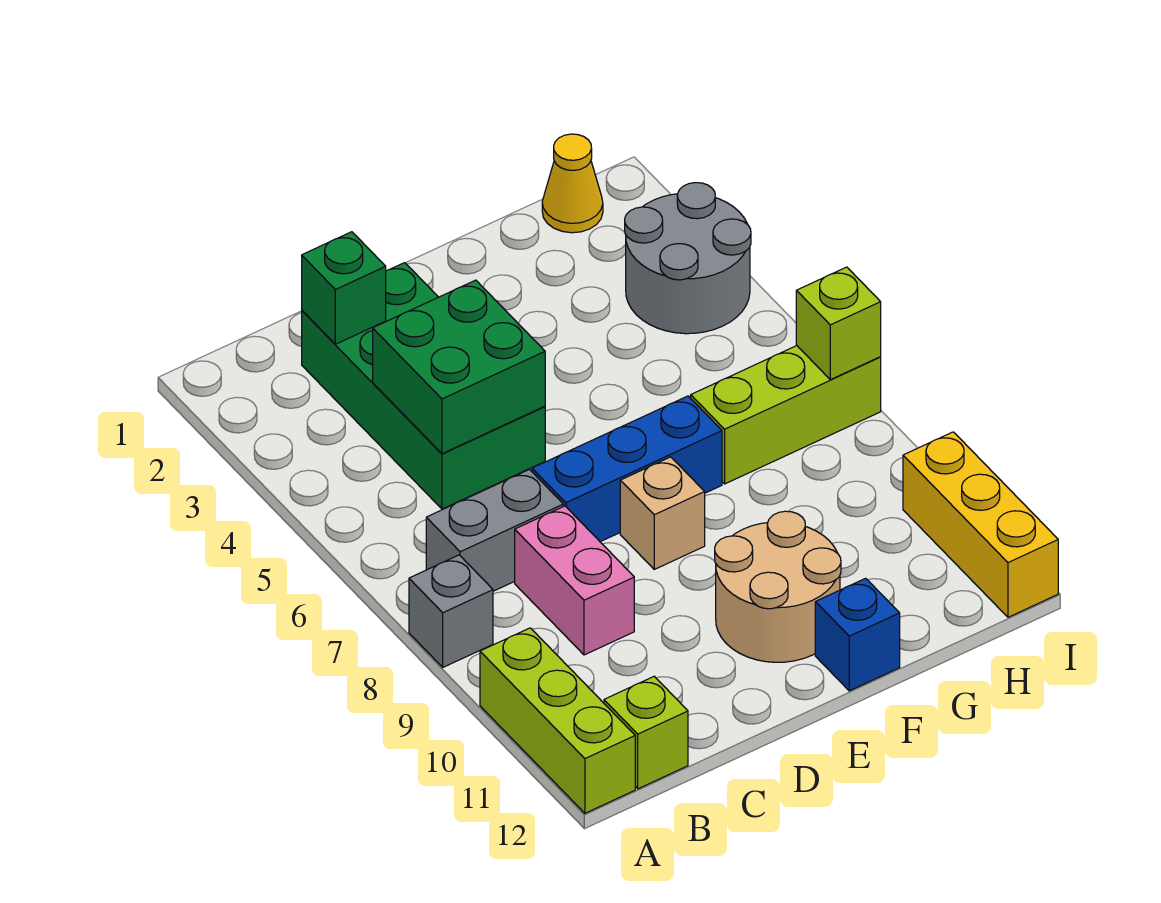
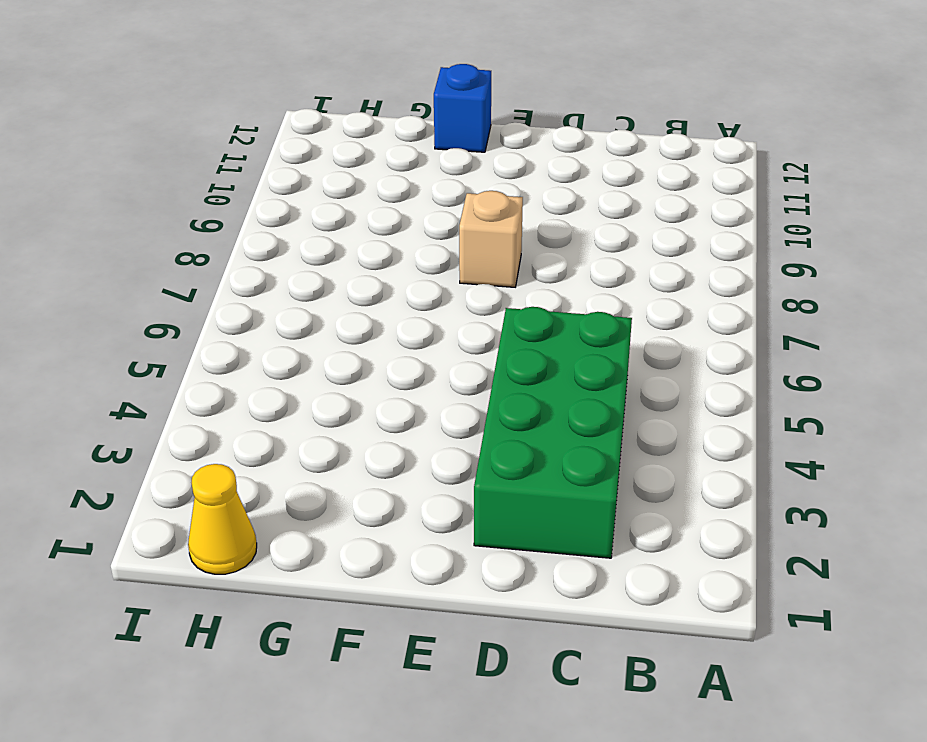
none -> grey brick A8 level 1
none -> lime brick A10:A12 level 1
none -> grey brick B7:C7 level 1

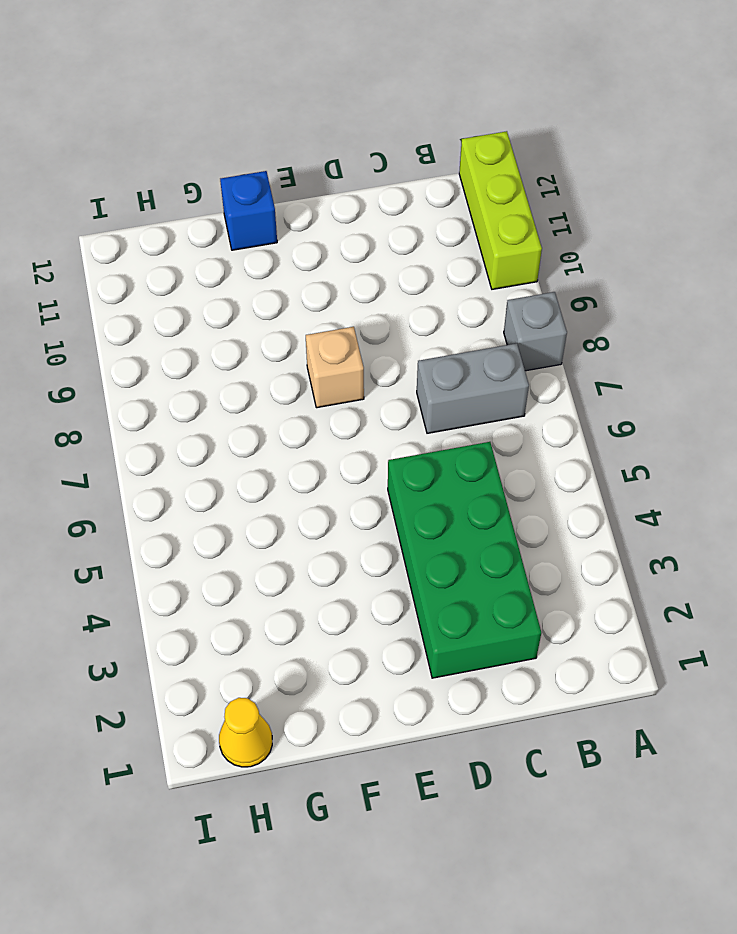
none -> lime brick B12 level 1
none -> pink brick C8:C9 level 1
none -> blue brick D7:F7 level 1

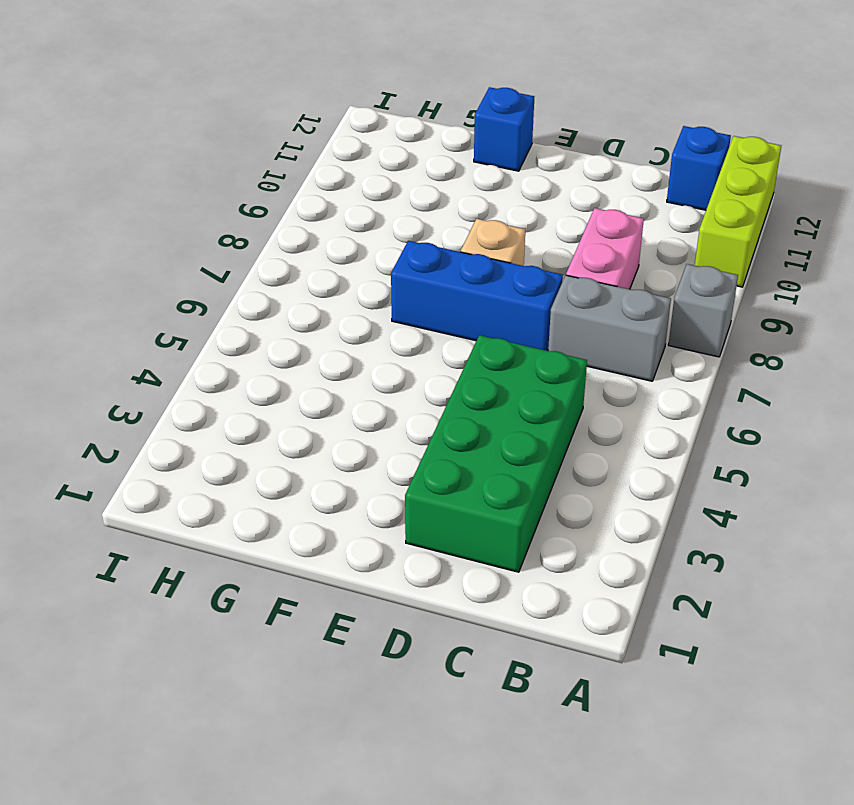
blue brick B12 level 1 -> lime brick B12 level 1
none -> tan round brick E10:F11 level 1
none -> lime brick G7:I7 level 1
none -> yellow cone H1 level 1

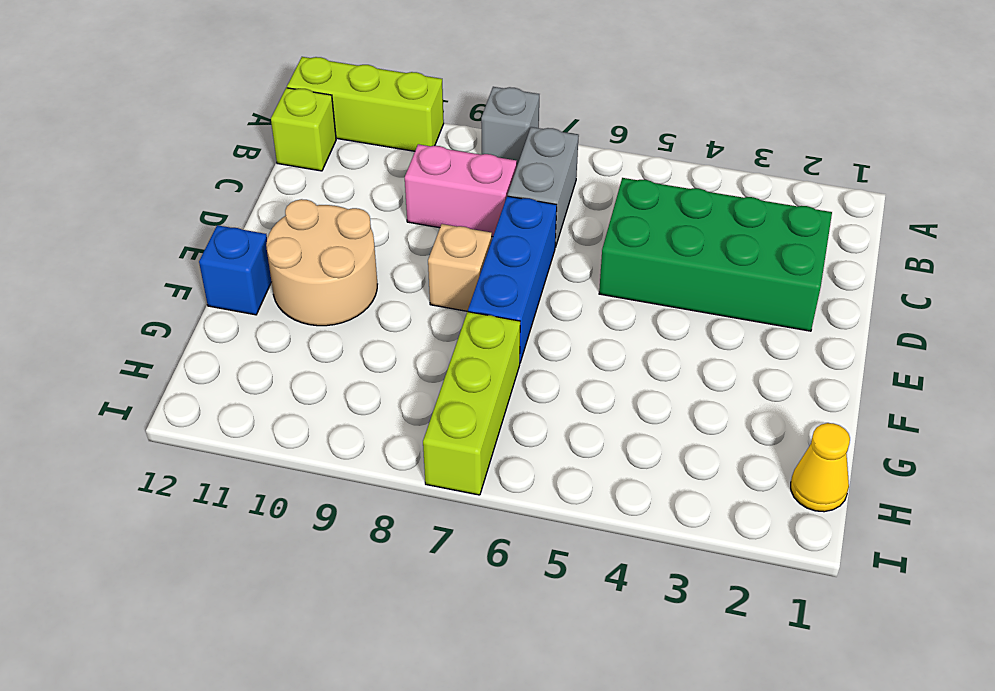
none -> grey round brick H3:I4 level 1
none -> yellow brick I10:I12 level 1
none -> green brick C2 level 2

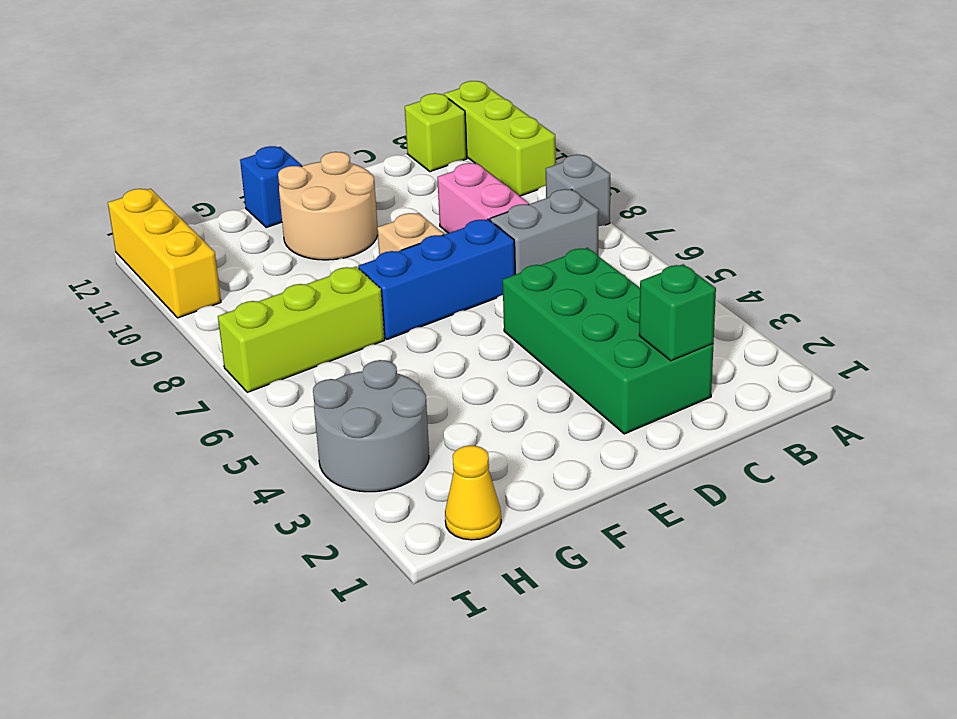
none -> green brick C4:D5 level 2
none -> lime brick I7 level 2

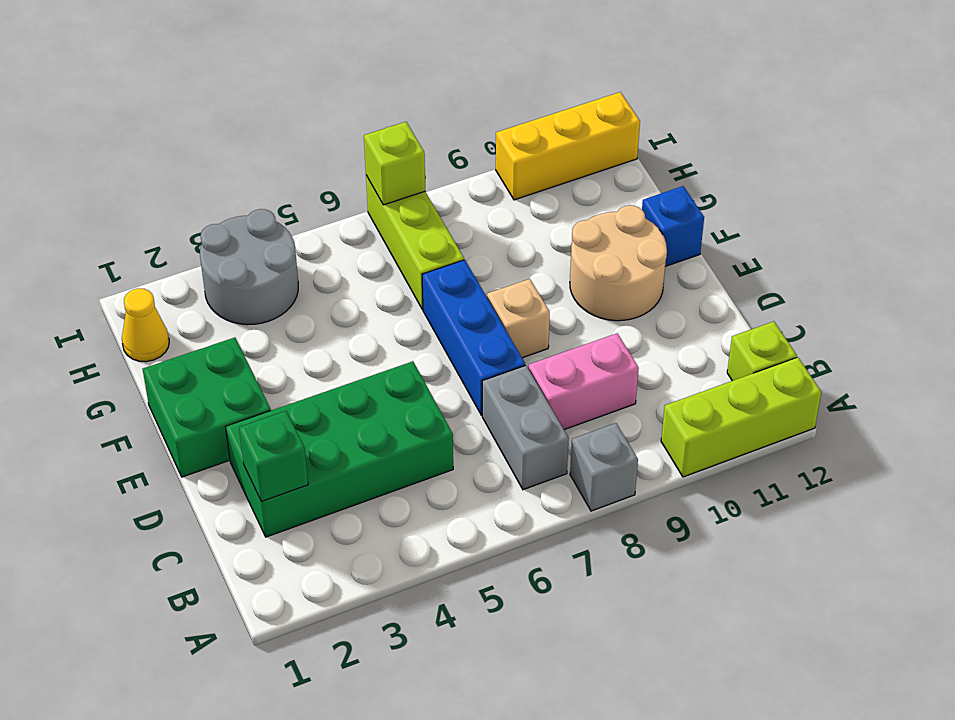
green brick E1:F2 level 1 -> green brick C4:D5 level 2

